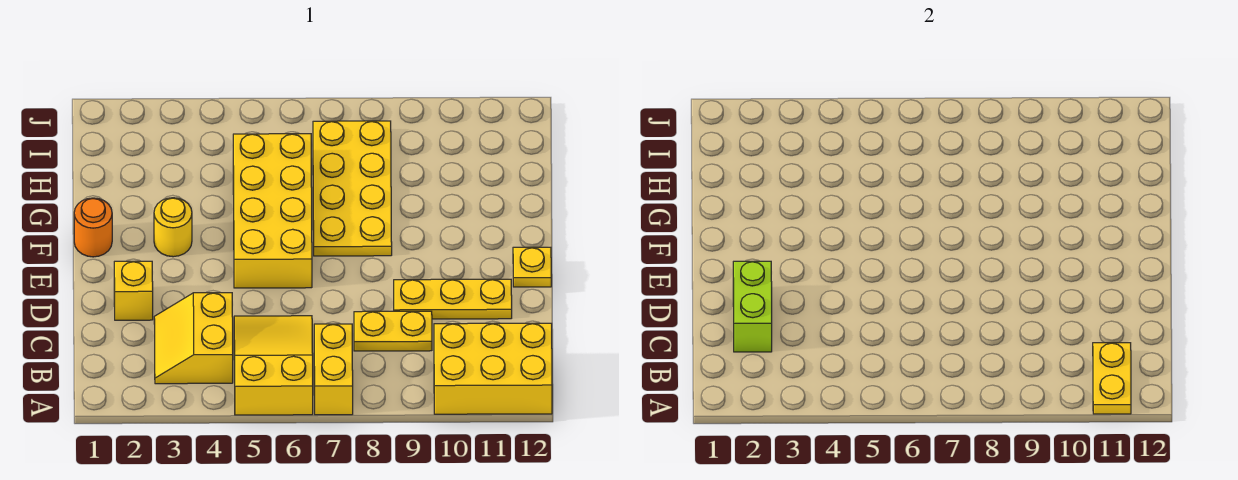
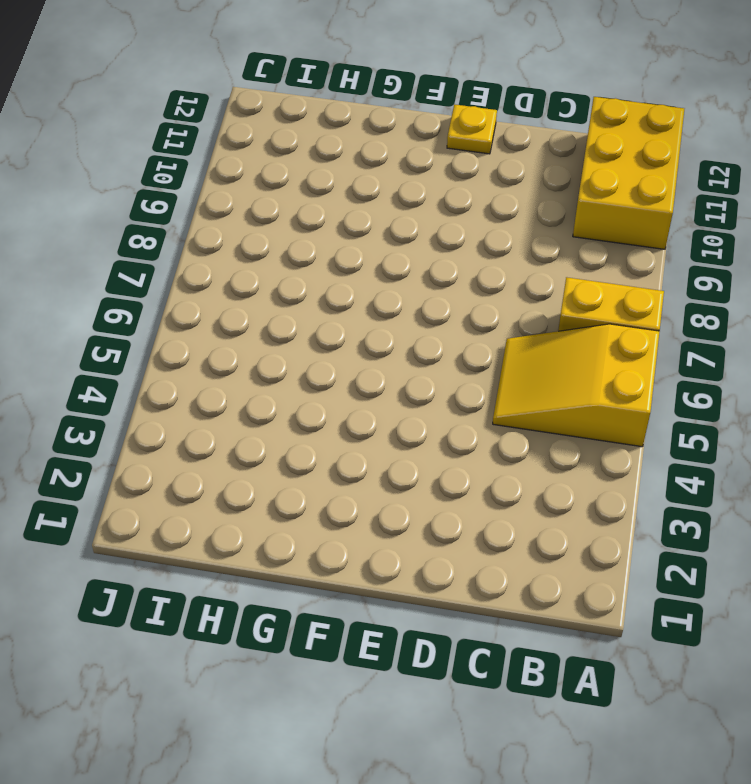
none -> yellow slope B3:C4 level 1 top 4
none -> yellow plate C8:C9 level 1
none -> yellow brick D2 level 1

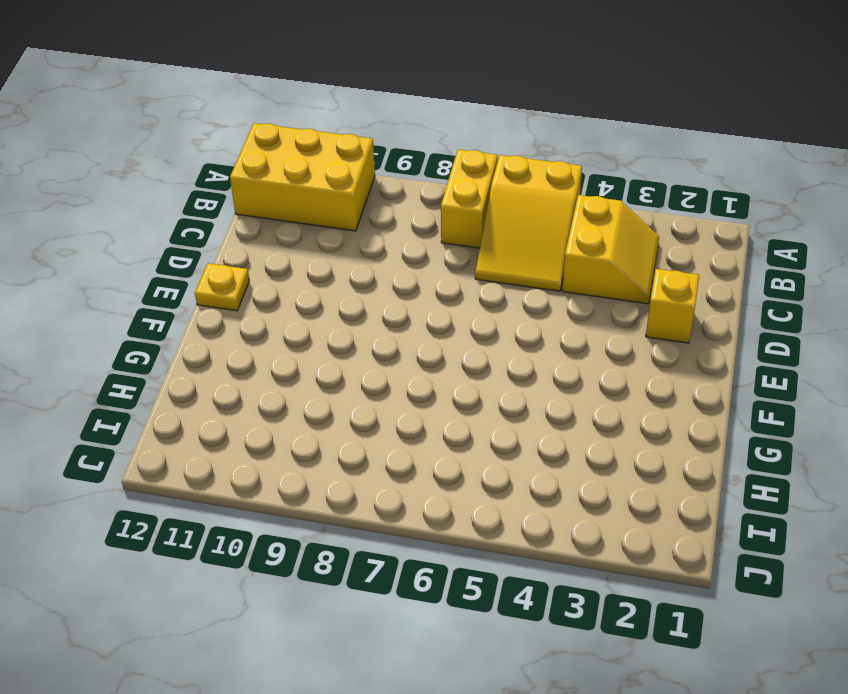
none -> yellow plate C8:C9 level 1
none -> yellow plate D9:D11 level 1
none -> yellow brick E5:H6 level 1

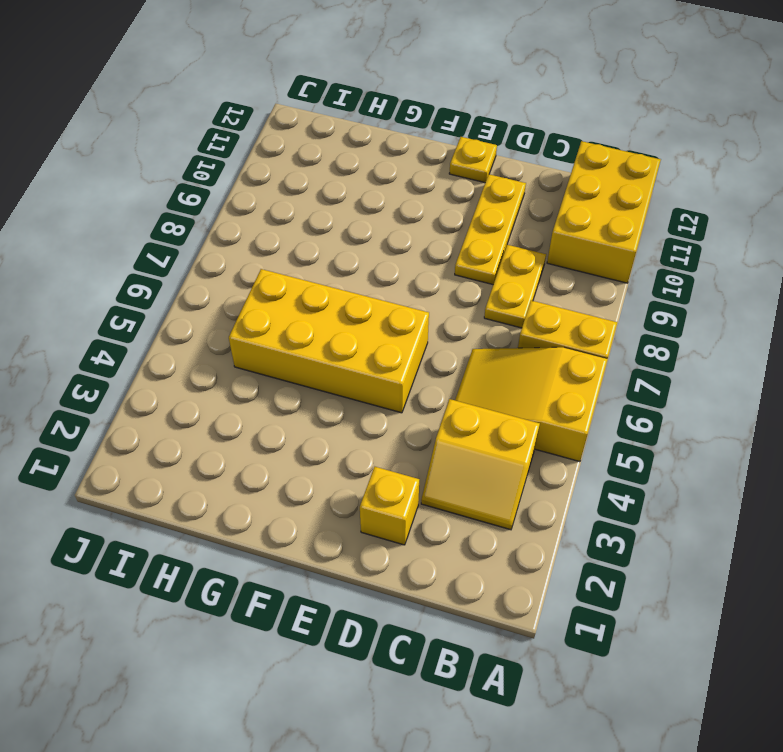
none -> orange round brick F1 level 1
none -> yellow round brick F3 level 1
none -> yellow plate F7:I8 level 1

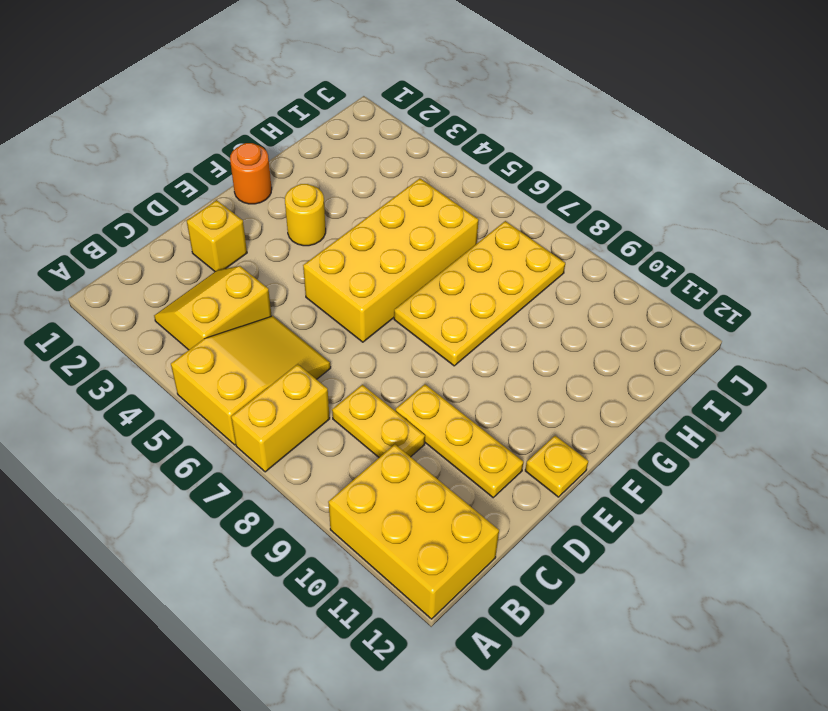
none -> yellow plate A11:B11 level 2
none -> lime brick C2:D2 level 2

